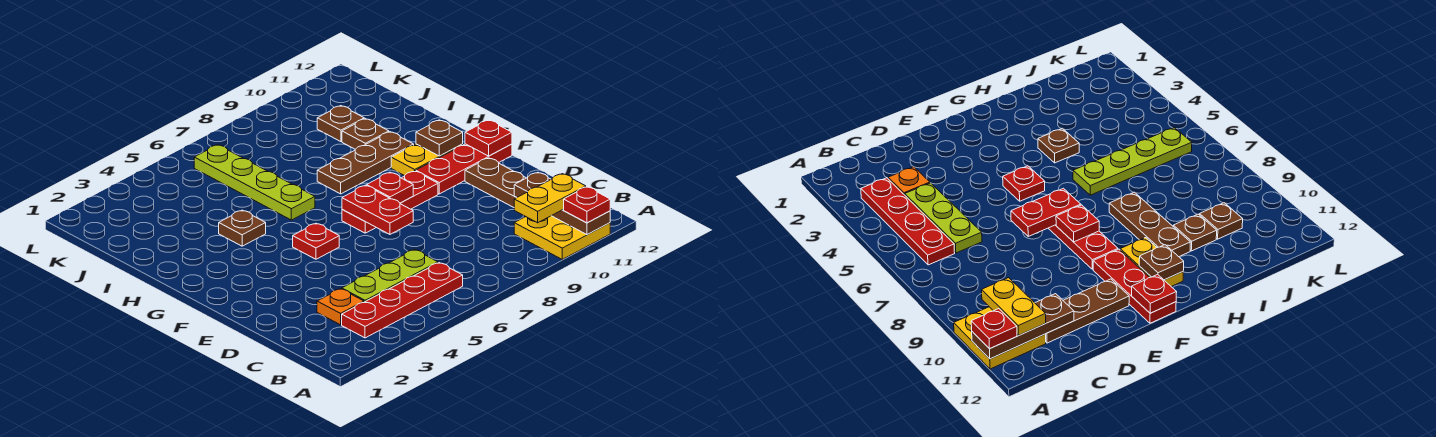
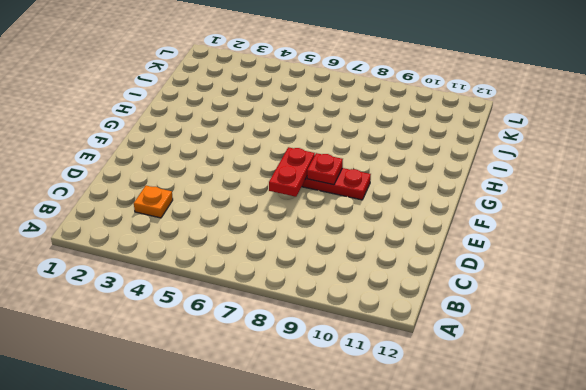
none -> yellow plate A10:B11 level 1
none -> red plate B3:B6 level 1
none -> lime plate C4:C6 level 1

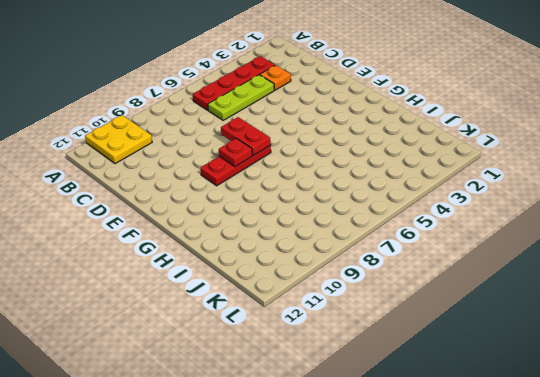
none -> brown plate C11:E11 level 1
none -> red plate F5 level 1
none -> red plate F10:F12 level 1

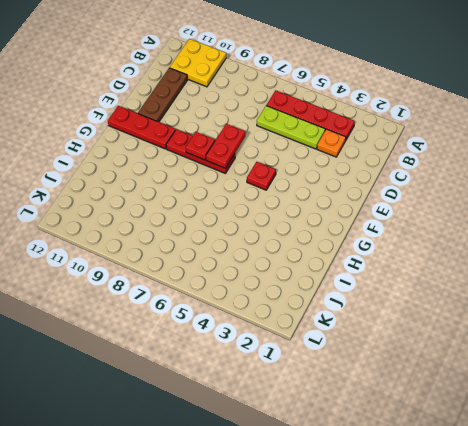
none -> yellow plate G10:G11 level 1
none -> brown plate H4 level 1
none -> lime plate H6:K6 level 1

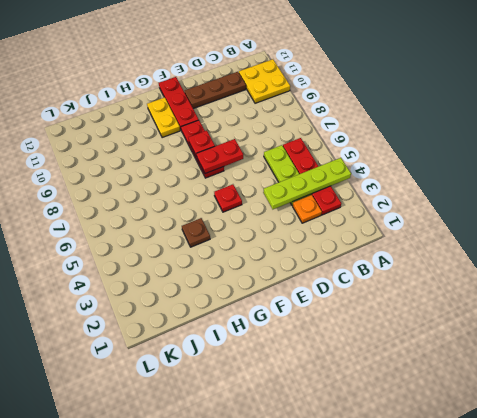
lime plate A4:D4 level 2 -> lime plate H6:K6 level 1
none -> brown plate H8:H10 level 1
none -> brown plate I10 level 1
none -> brown plate J10 level 1

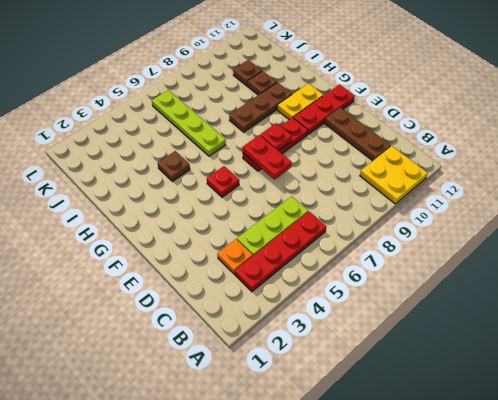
none -> brown plate A11:C11 level 2
none -> red plate F12 level 2
none -> brown plate G11 level 2

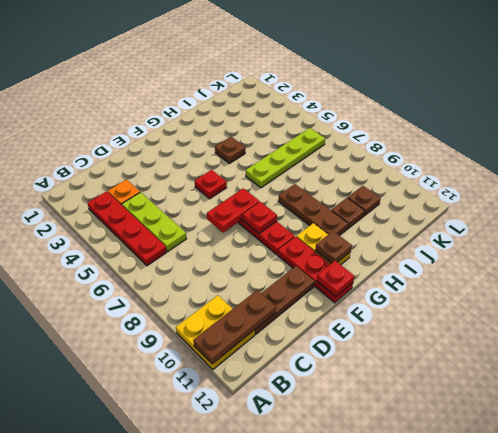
none -> red plate A11 level 3
none -> yellow plate B10:B11 level 3

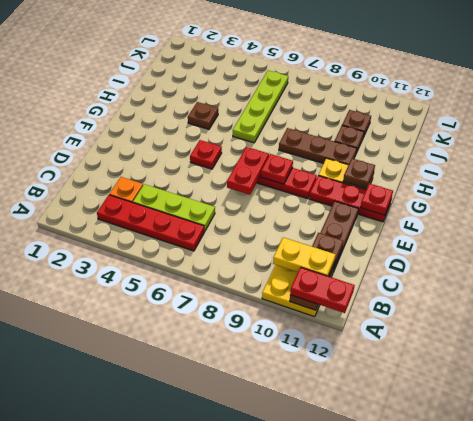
red plate A11:A12 level 3 -> red plate A11 level 3

